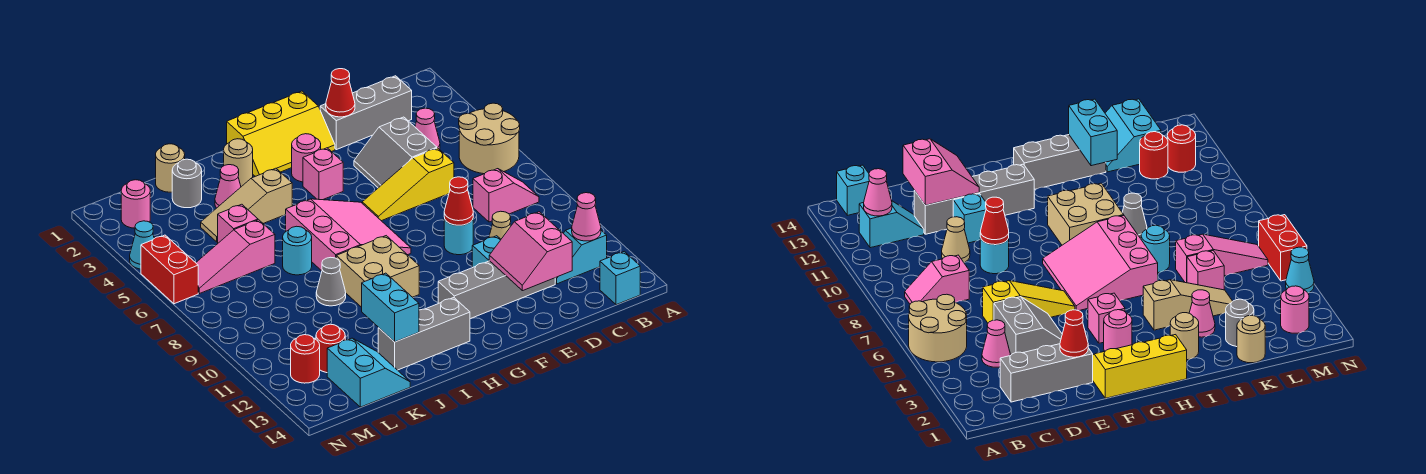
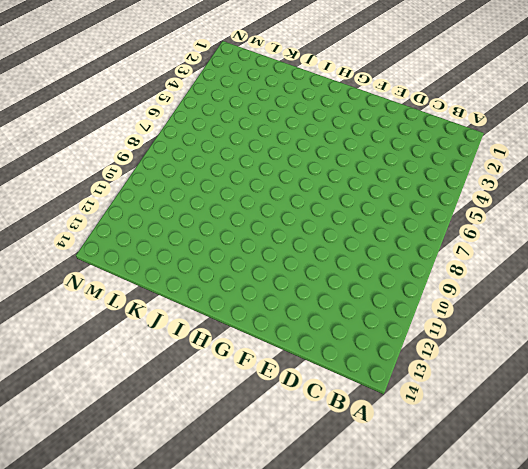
none -> tan round brick A5:B6 level 1
none -> pink slope B8:C8 level 1 top C
none -> cyan slope B12:C12 level 1 top B
none -> cyan brick B14 level 1

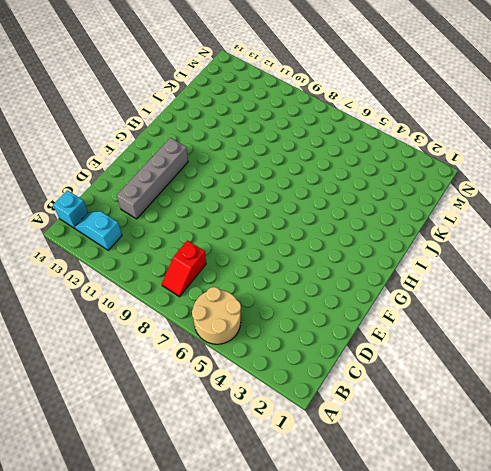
red slope B8:C8 level 1 top C -> pink slope B8:C8 level 1 top C
cyan slope B12:B13 level 1 top 12 -> cyan slope B12:C12 level 1 top B
none -> grey brick C2:E2 level 1
none -> pink cone C4 level 1
none -> grey slope D4:E5 level 1 top D
none -> yellow slope D6:F6 level 1 top D

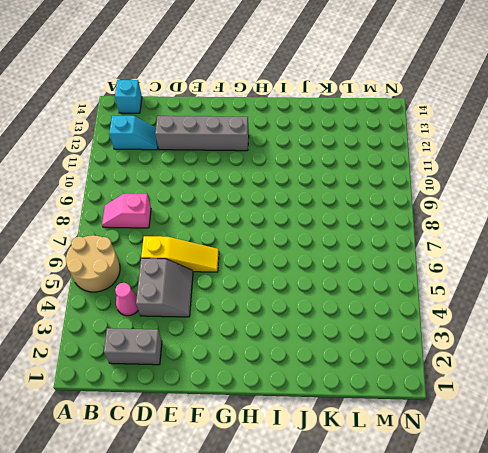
grey brick C2:D2 level 1 -> grey brick C2:E2 level 1
none -> tan cone D10 level 1
none -> cyan round brick E9 level 1
none -> cyan brick E11 level 1
none -> yellow slope F1:H2 level 1 top 1

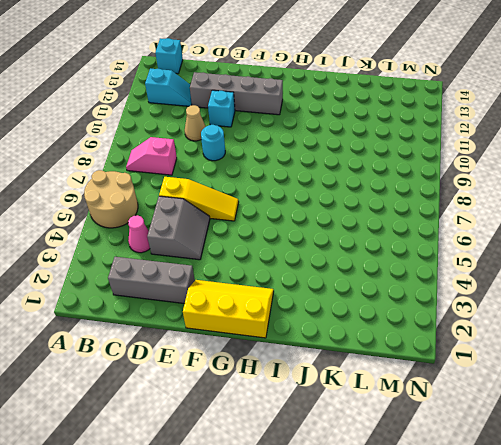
none -> pink round brick G3 level 1
none -> pink brick G4 level 1
none -> pink slope G6:I8 level 1 top I
none -> tan brick H9:I10 level 1

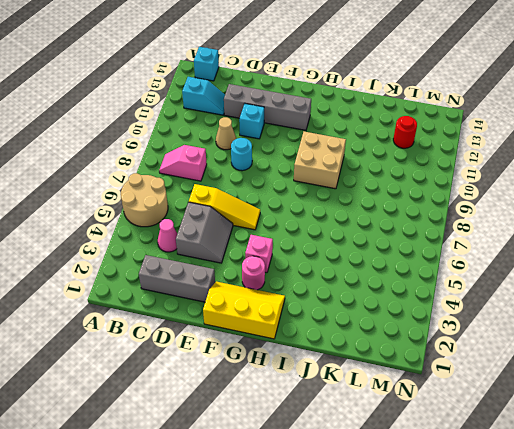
none -> pink slope G6:I8 level 1 top I
none -> grey brick H13:J13 level 1
none -> tan round brick I2 level 1
none -> tan slope I4:K4 level 1 top I

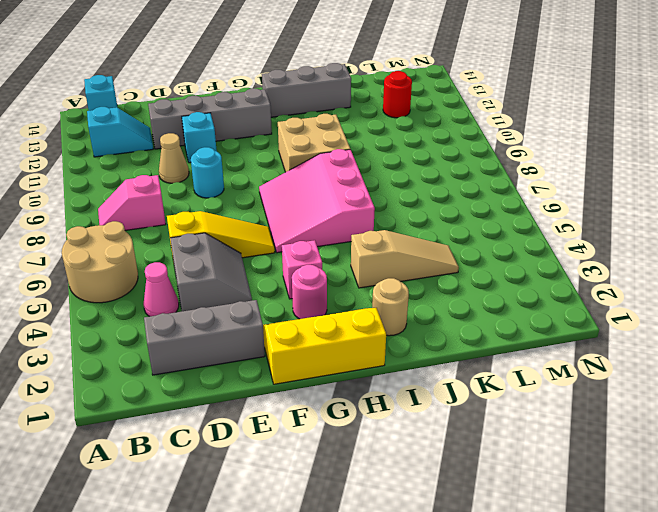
none -> pink cone J3 level 1
none -> cyan round brick J7 level 1
none -> grey cone J9 level 1
none -> tan round brick K1 level 1

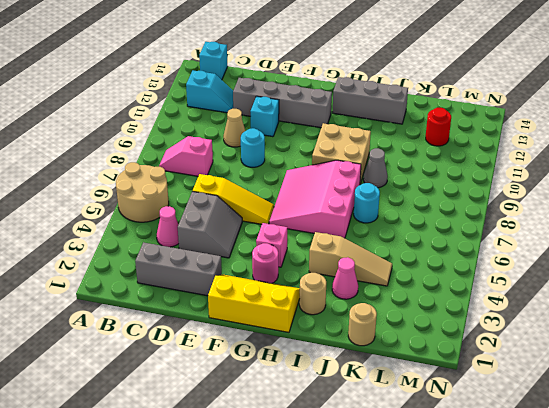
none -> grey round brick K2 level 1
none -> pink brick K5 level 1
none -> pink slope K6:M6 level 1 top K
none -> cyan slope K13:L14 level 1 top L

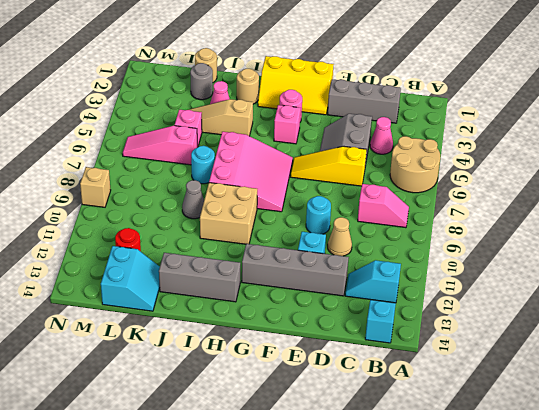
tan brick N9 level 1 -> none
none -> pink round brick M2 level 1
none -> red round brick M12 level 1
none -> cyan cone N4 level 1
none -> red brick N5:N6 level 1

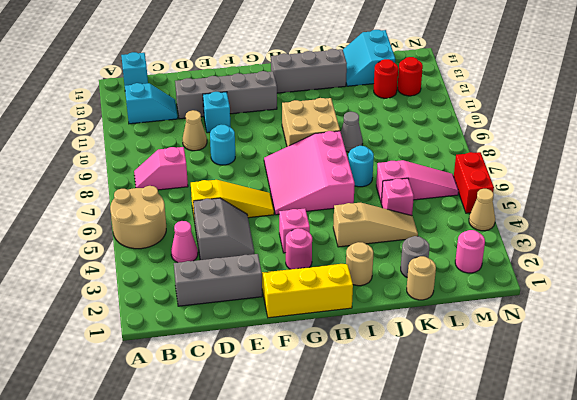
tan cone N4 level 1 -> cyan cone N4 level 1
none -> pink cone J3 level 1
none -> pink cone B12 level 2
none -> pink slope D12:E13 level 2 top D
none -> red cone E2 level 2

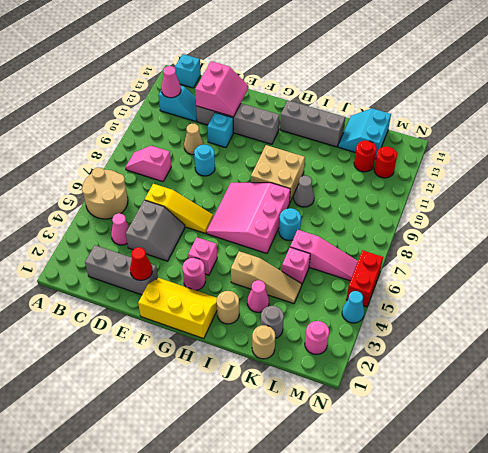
none -> red cone E9 level 2
none -> cyan brick J12:J13 level 2

